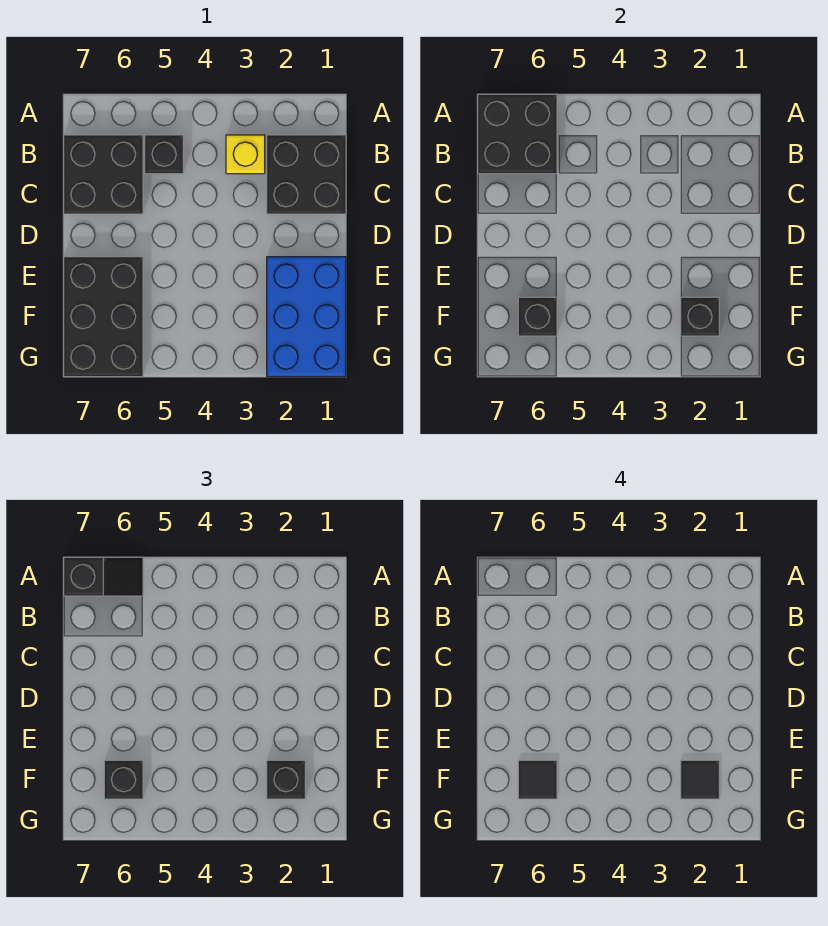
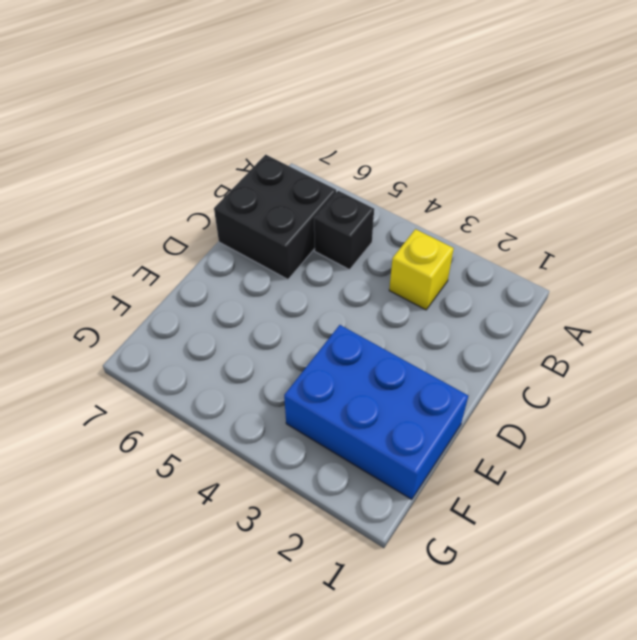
blue brick E1:F3 level 1 -> blue brick E1:G2 level 1
none -> black brick B1:C2 level 1
none -> black brick E6:G7 level 1
none -> black brick A6:B7 level 2

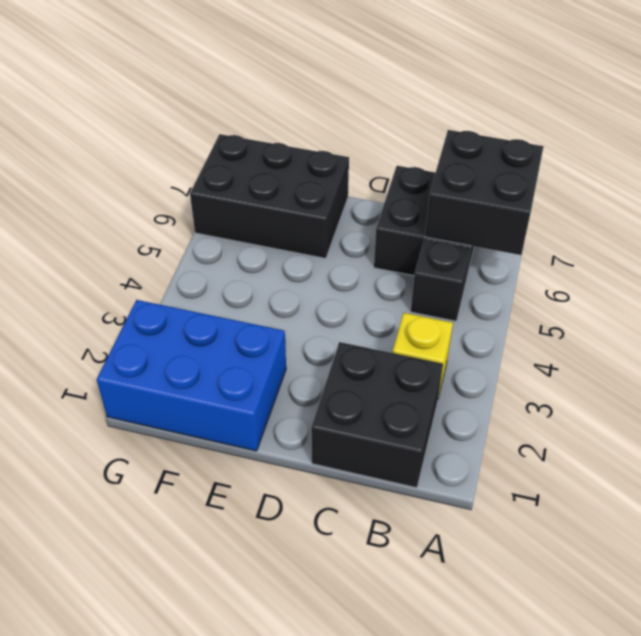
none -> black brick F2 level 2
none -> black brick F6 level 2
none -> black slope A6:A7 level 3 top 7

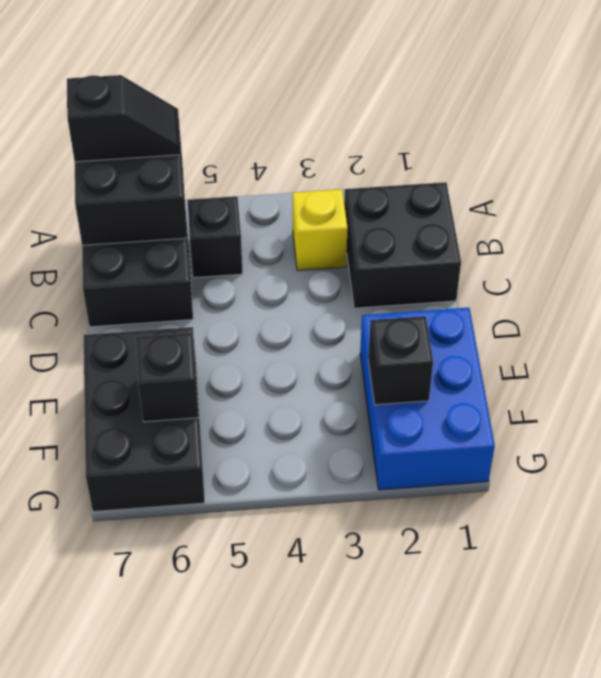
none -> black brick F2 level 3
none -> black brick F6 level 3
none -> black tile F2 level 4

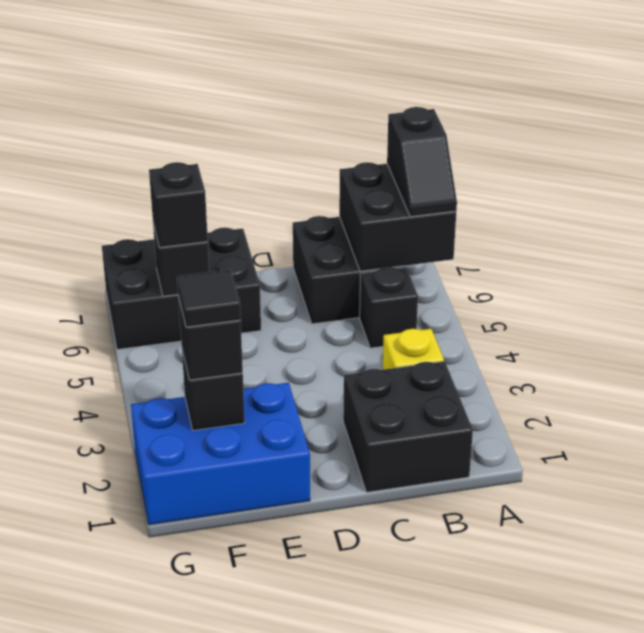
none -> black tile F6 level 4

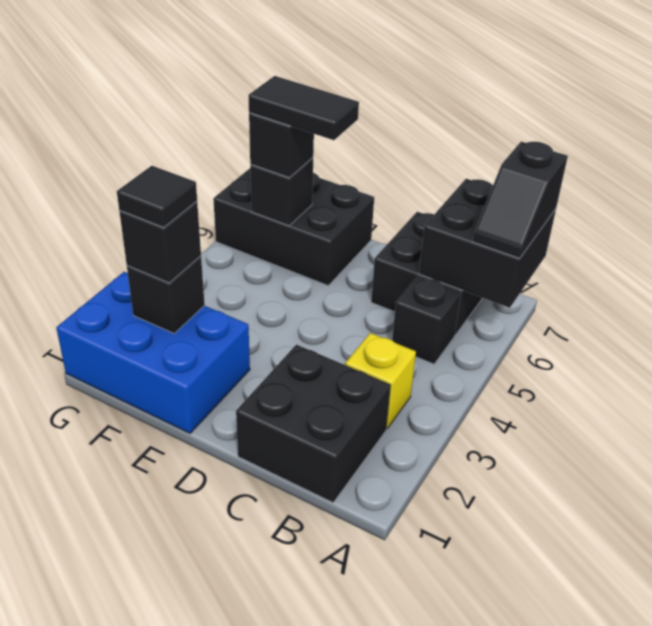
black tile E6:F6 level 4 -> black tile F6 level 4

